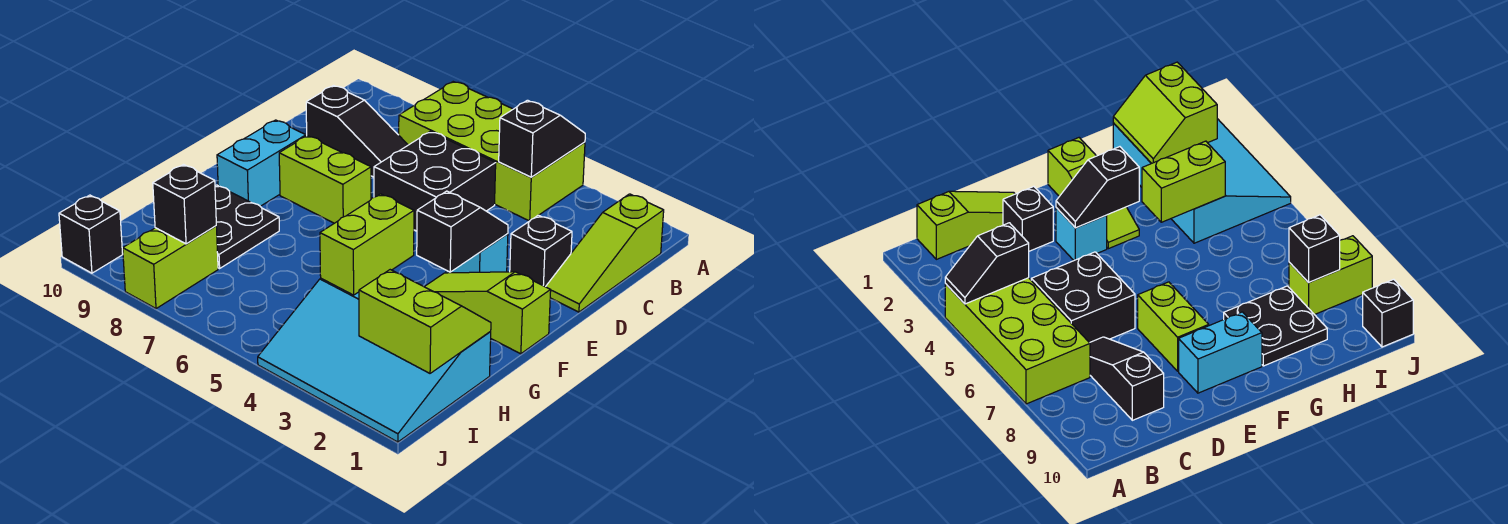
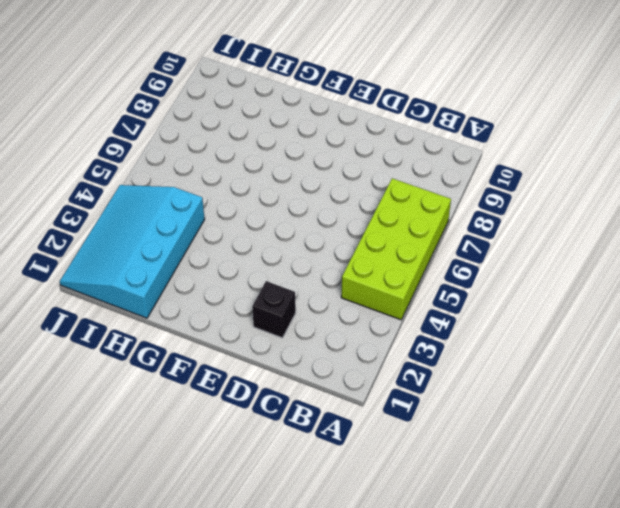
none -> lime slope B1:D1 level 1 top B
none -> black brick C5:D6 level 1
none -> black slope C7:C9 level 1 top 9

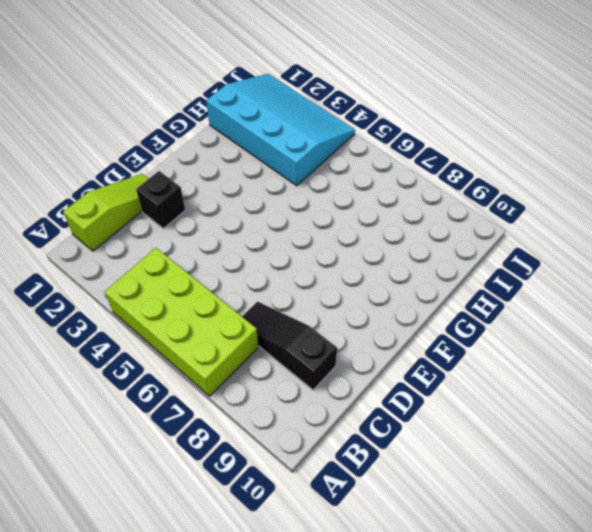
none -> black brick C5:D6 level 1
none -> cyan brick E3 level 1
none -> lime brick E7:E8 level 1

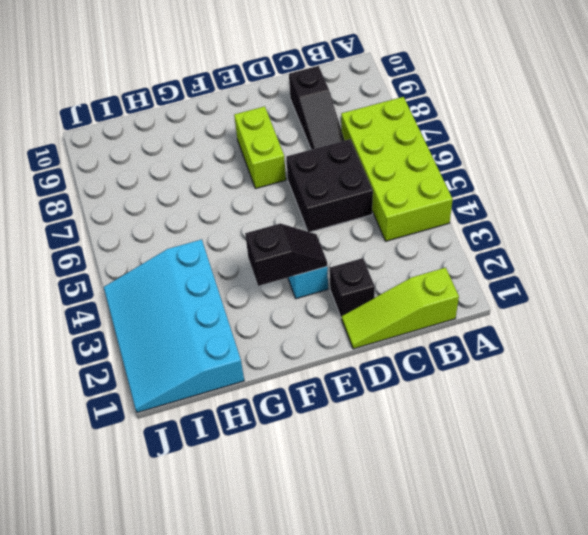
none -> cyan brick E9:F9 level 1
none -> lime slope F1:F3 level 1 top 1
none -> black plate G8:H9 level 1

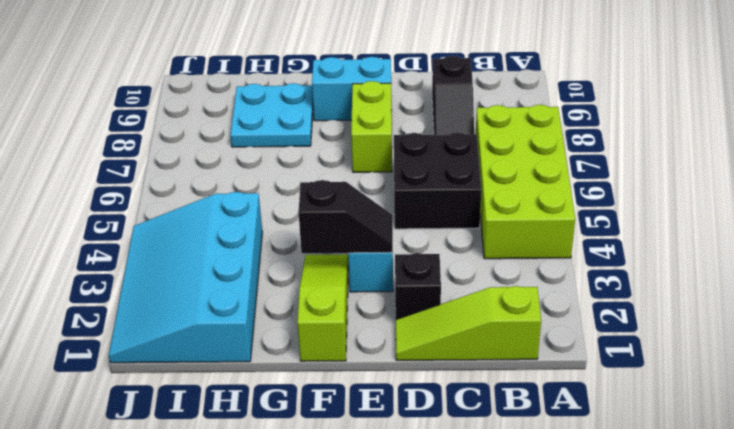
cyan plate G8:H9 level 1 -> black plate G8:H9 level 1
none -> lime brick I8:J8 level 1
none -> black brick J10 level 1
none -> black slope A4:B4 level 2 top B

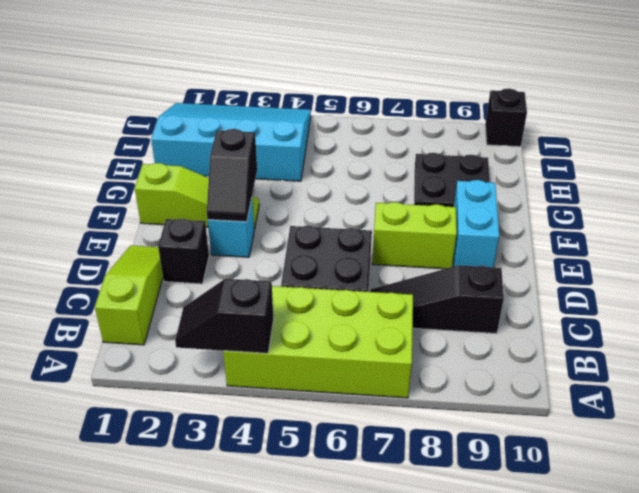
black slope A3:A4 level 2 top 4 -> black slope A4:B4 level 2 top B
none -> lime brick I8:J8 level 1
none -> lime brick G4:H4 level 2
none -> lime slope H1:I2 level 2 top I

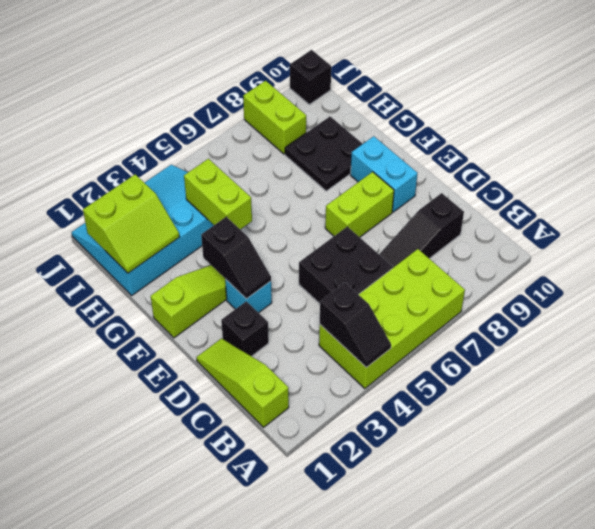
none -> black brick I8 level 2

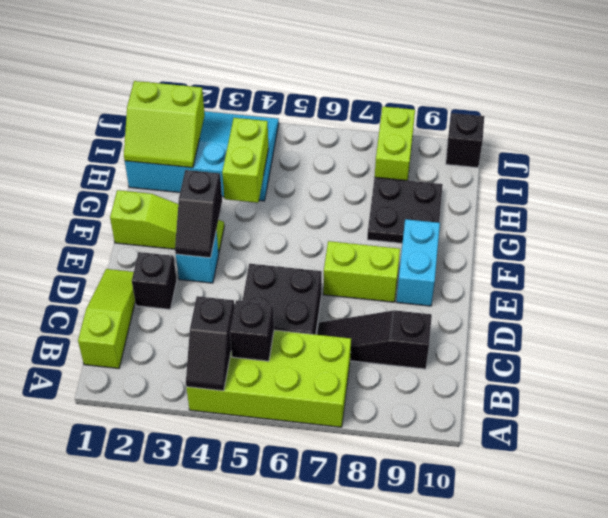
black brick B5 level 2 -> black brick I8 level 2

